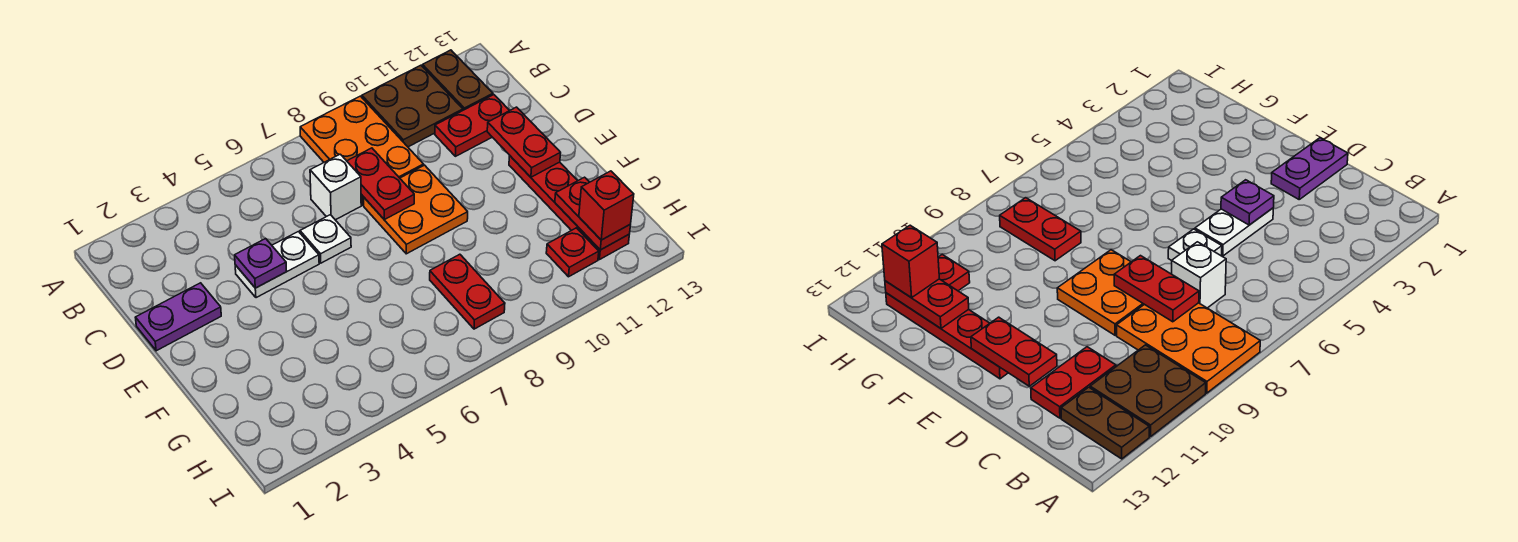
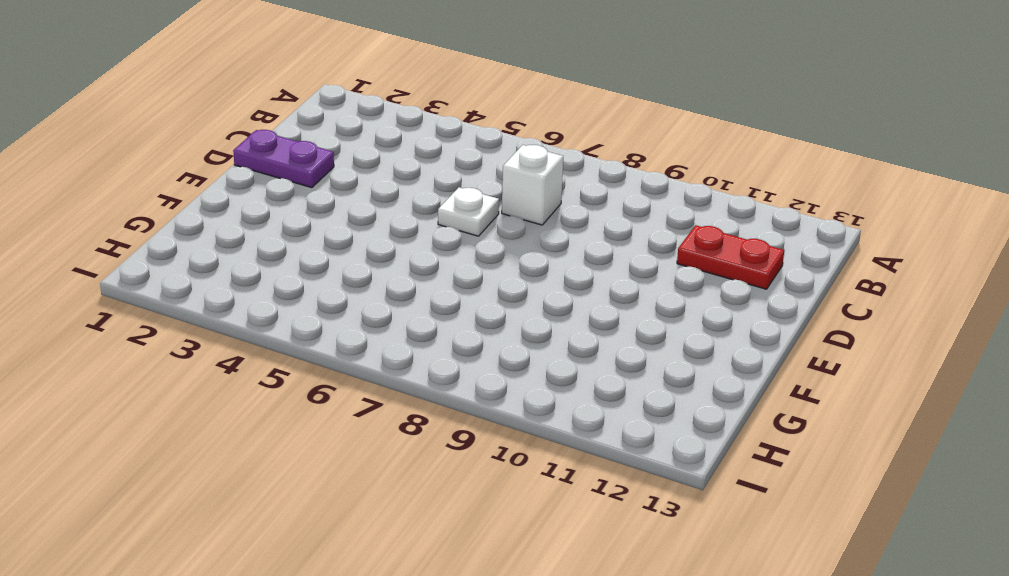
none -> orange plate A8:C9 level 1
none -> brown plate A10:B11 level 1
none -> brown plate A12:B12 level 1

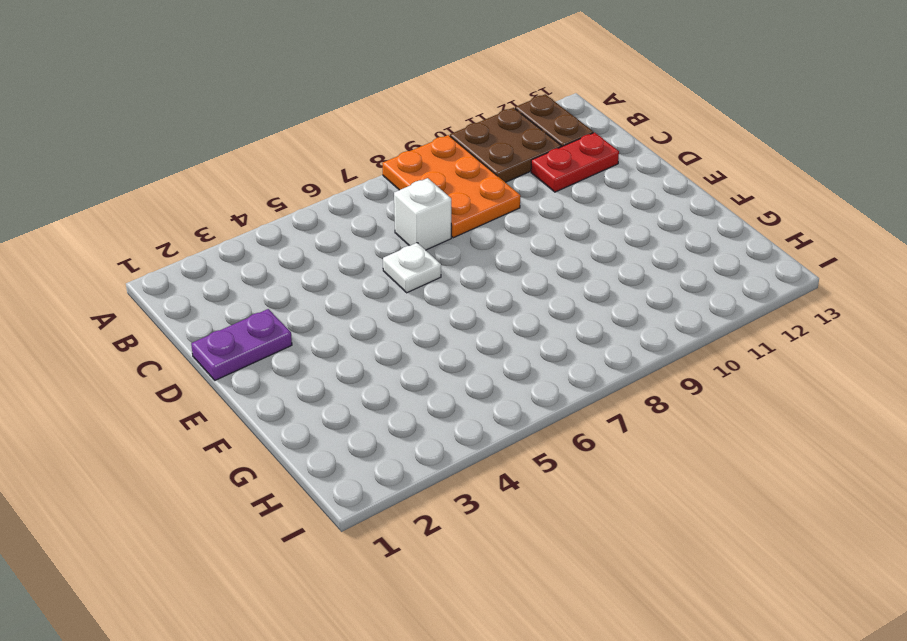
none -> white plate D4:D5 level 1
none -> orange plate D8:E9 level 1
none -> red plate E12:H12 level 1

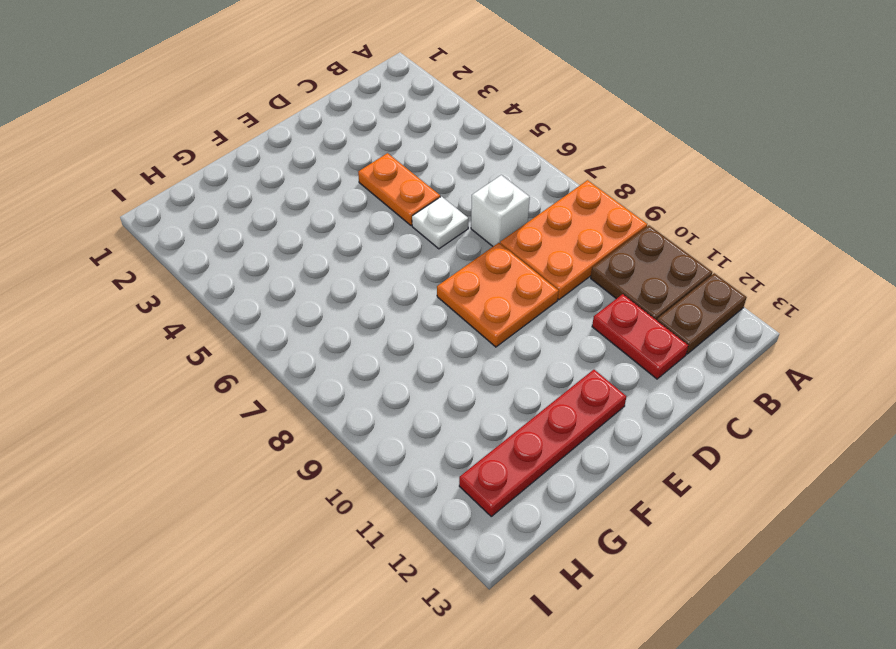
orange plate D4:D5 level 1 -> white plate D4:D5 level 1
none -> purple plate D1:D2 level 1
none -> red plate G8:H8 level 1
none -> red plate H11 level 1

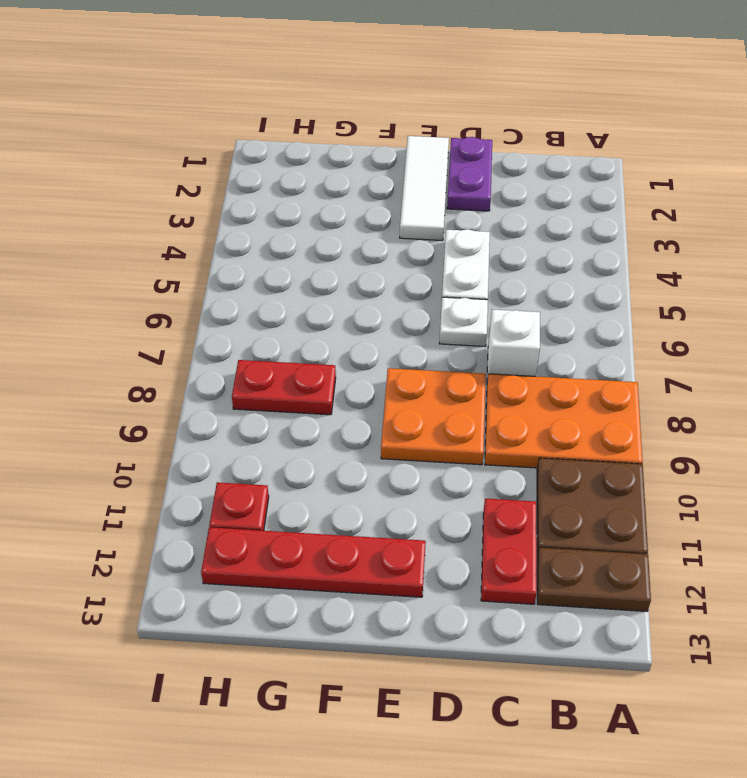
white tile E1:E3 level 1 -> none
none -> red plate C8:D8 level 2
none -> purple plate D4 level 2
none -> red plate D12:E12 level 2

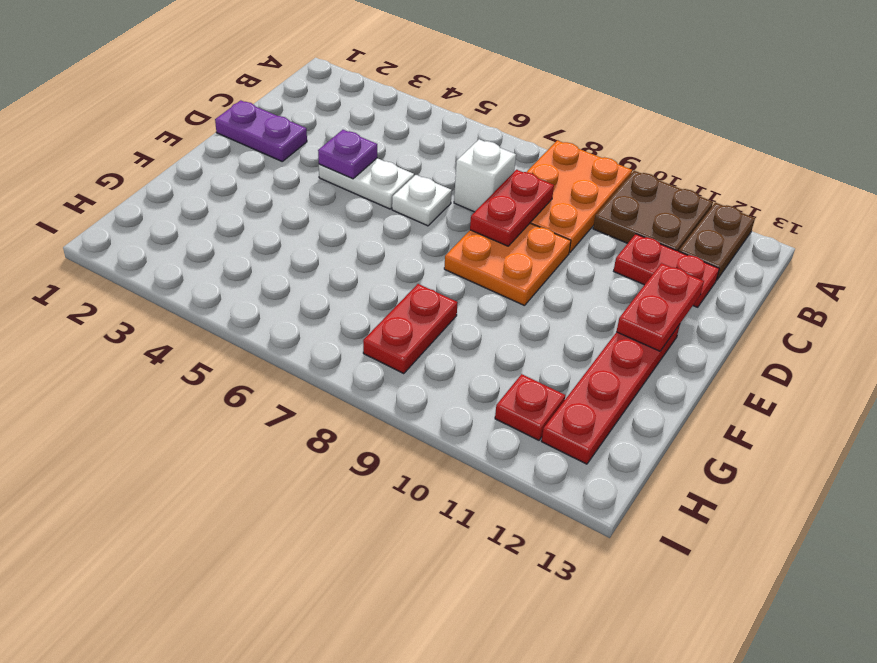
none -> red plate G12:H12 level 2
none -> red brick H12 level 3

